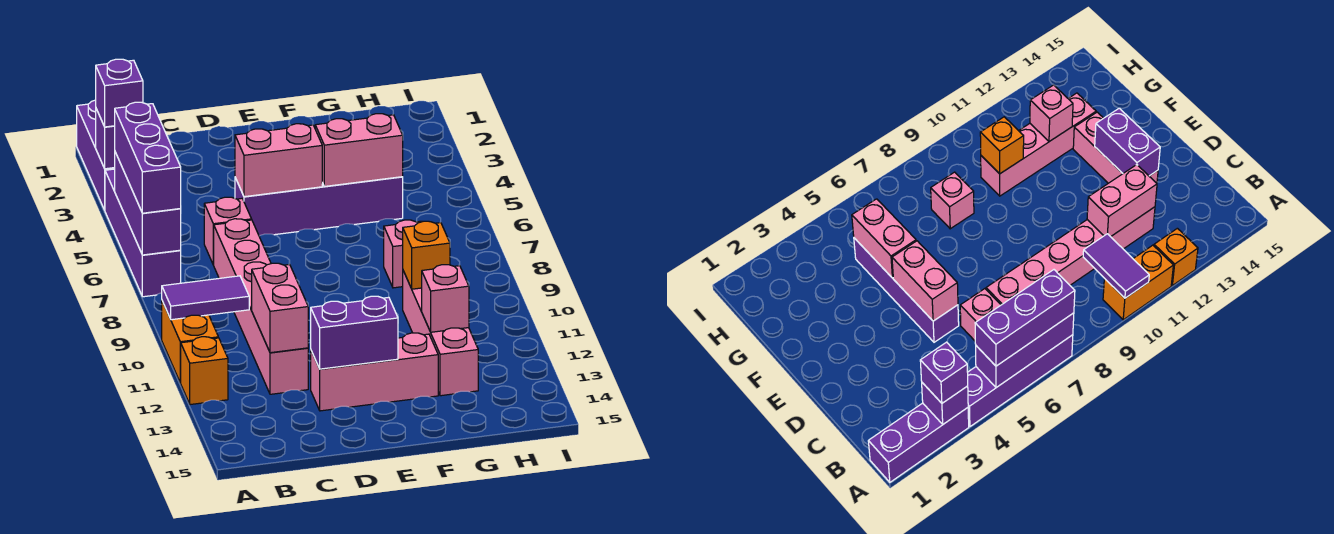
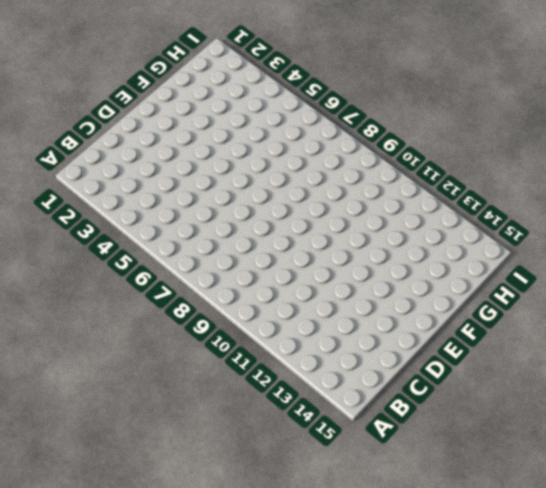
none -> purple brick A1:A3 level 1
none -> purple brick A4:A7 level 1
none -> orange brick A10:A11 level 1

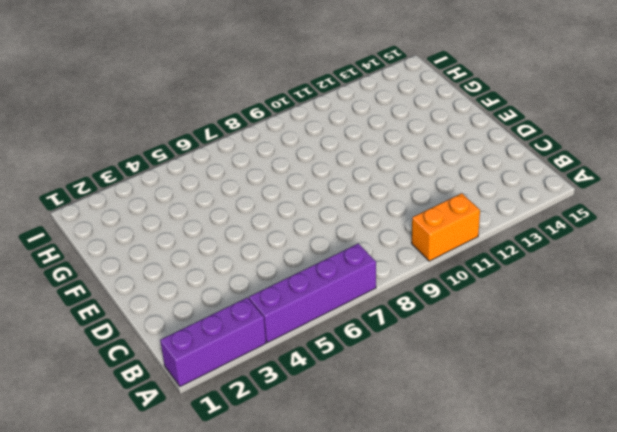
none -> orange brick A12 level 1
none -> pink brick C6 level 1
none -> pink brick C7:C12 level 1

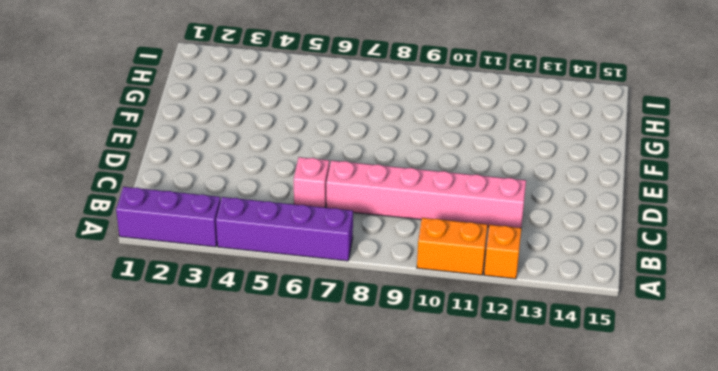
none -> purple brick D5:G5 level 1
none -> pink brick D13:F13 level 1
none -> pink brick G8 level 1

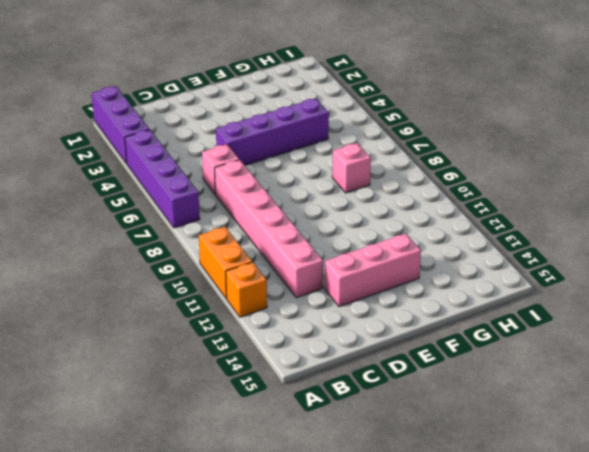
none -> pink brick G10:G13 level 1
none -> purple brick A3 level 2
none -> purple brick A5:A7 level 2

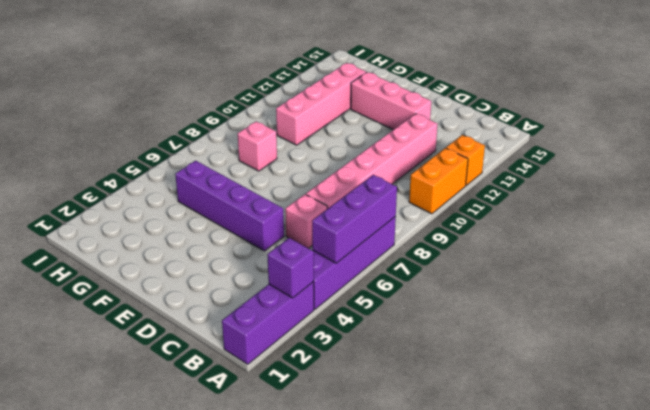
none -> purple tile A10:B10 level 2
none -> pink brick C11:C12 level 2
none -> pink brick D5:E5 level 2

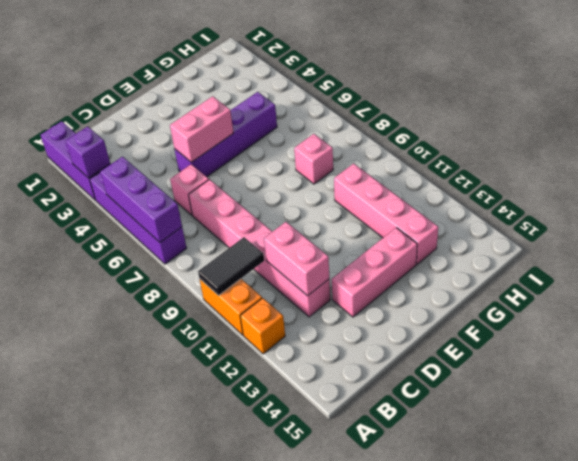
black tile A10:B10 level 2 -> purple tile A10:B10 level 2
none -> purple brick D13:E13 level 2
none -> pink brick F5:G5 level 2
none -> orange brick G10 level 2

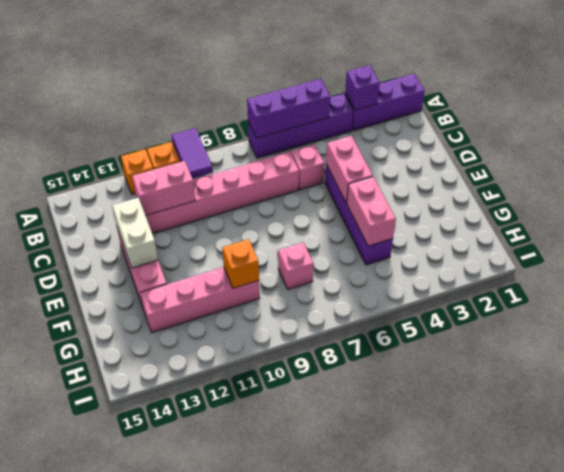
white brick D13:E13 level 2 -> purple brick D13:E13 level 2
none -> pink brick G12 level 2
none -> purple brick A3 level 3
none -> purple brick A5:A7 level 3

